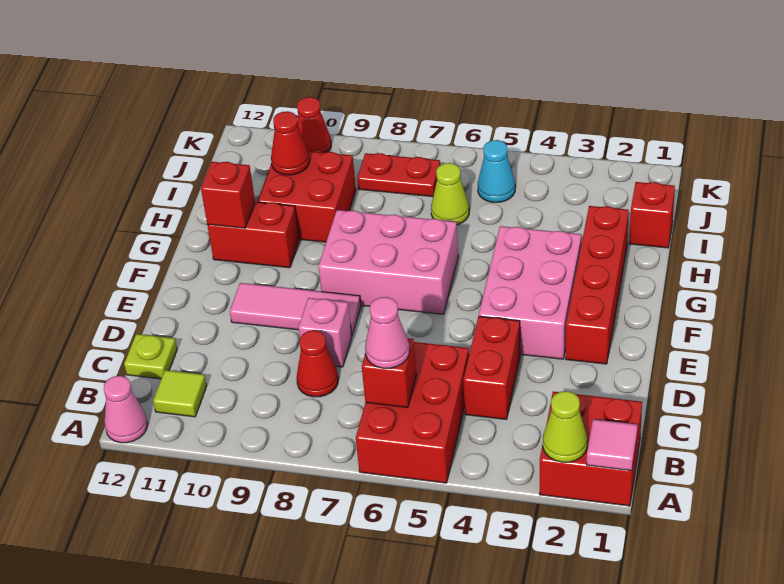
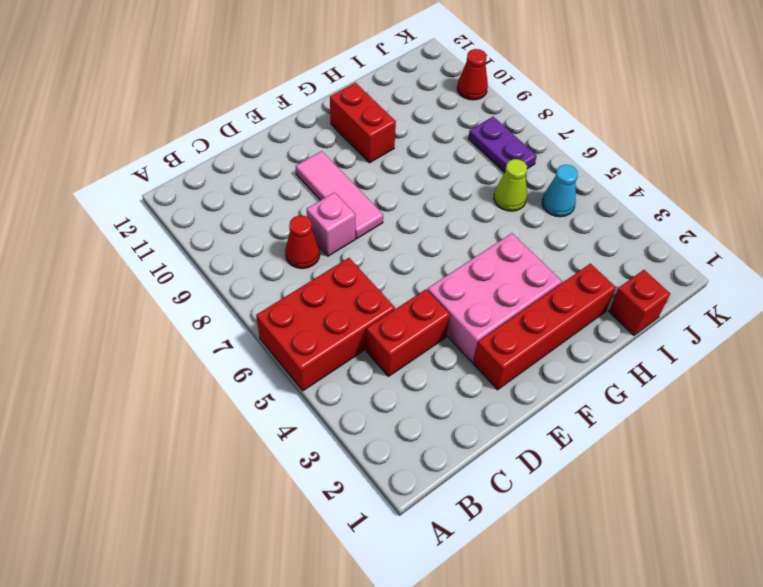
purple plate J7:J8 level 1 -> red plate J7:J8 level 1
none -> red brick A1:B2 level 1
none -> pink cone A12 level 1
none -> lime tile B11 level 1

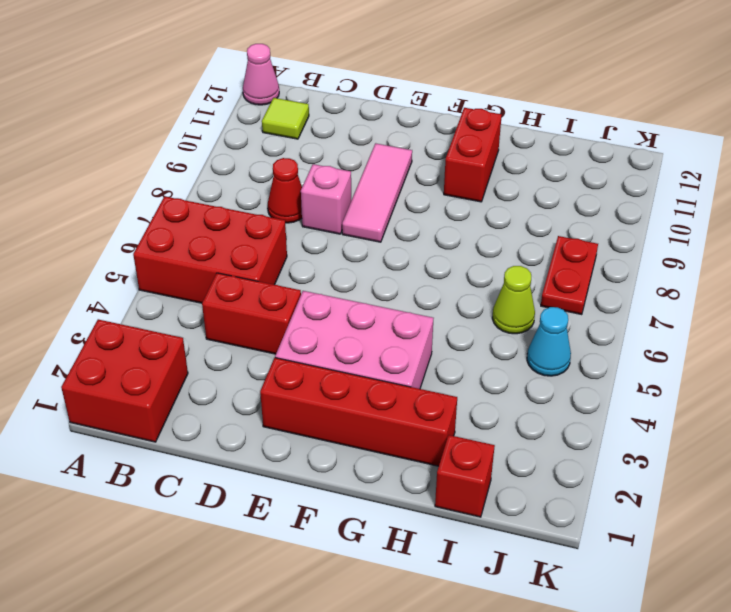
none -> lime plate C12 level 1
none -> pink brick F6:G8 level 1
none -> red brick H9:I10 level 1

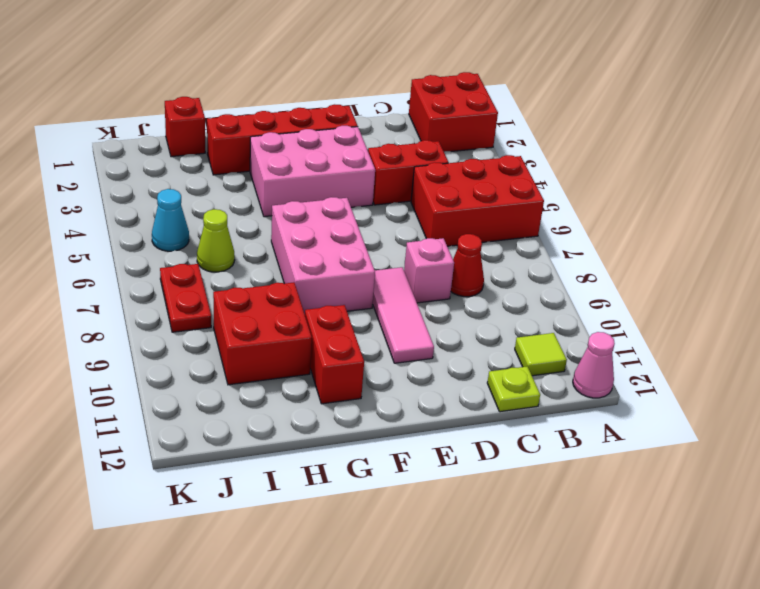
none -> red cone K10 level 1
none -> pink tile A1 level 2
none -> lime cone A2 level 2

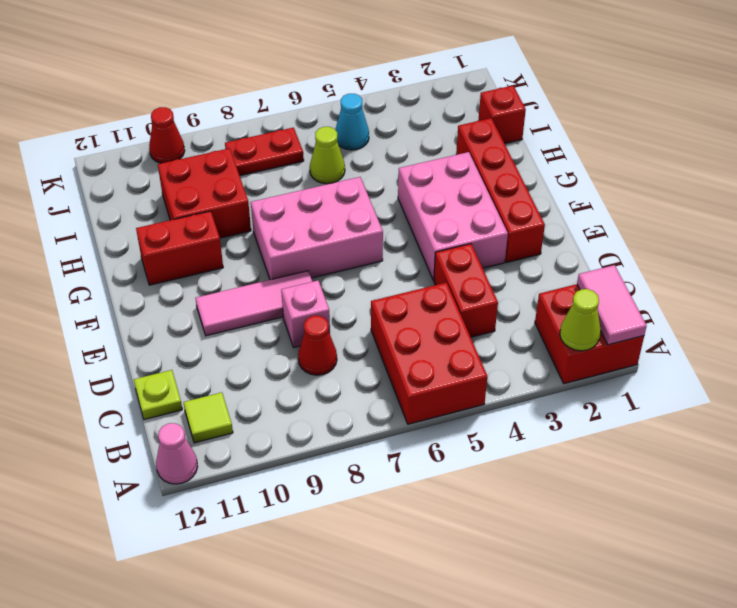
pink tile A1:B1 level 2 -> pink tile A1 level 2
none -> red brick B6 level 2
none -> red brick G11 level 2
none -> red cone I10 level 2

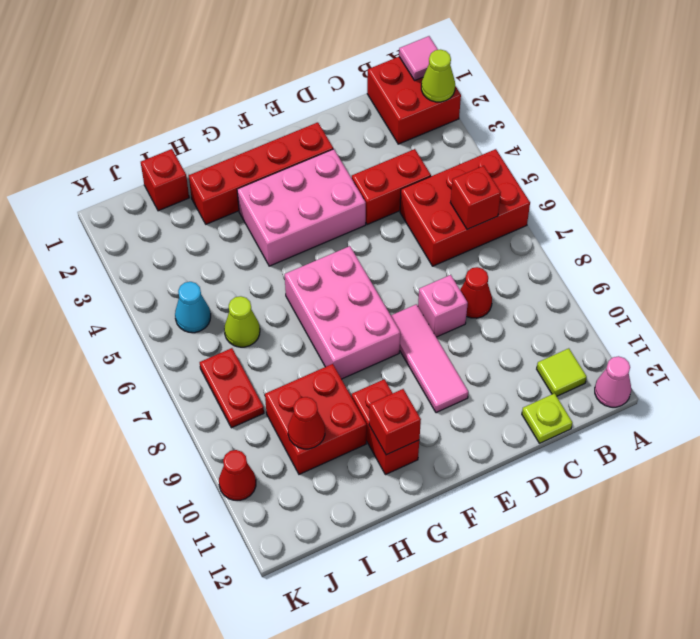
none -> pink cone B6 level 3

